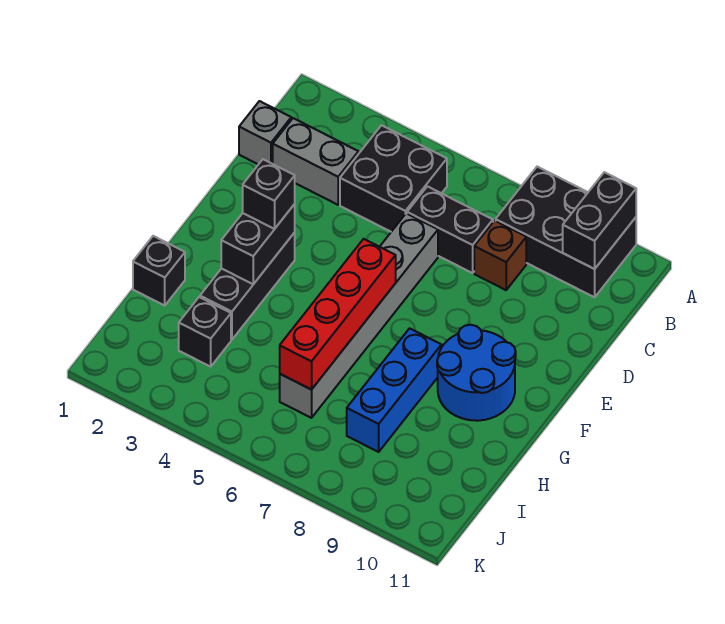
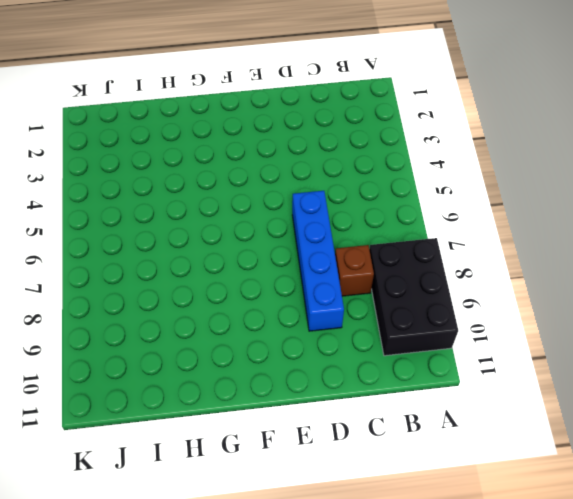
blue brick D6:D9 level 1 -> grey brick D6:I6 level 1
none -> black brick B4:C5 level 1
none -> grey brick C1 level 1
none -> grey brick C2:C3 level 1

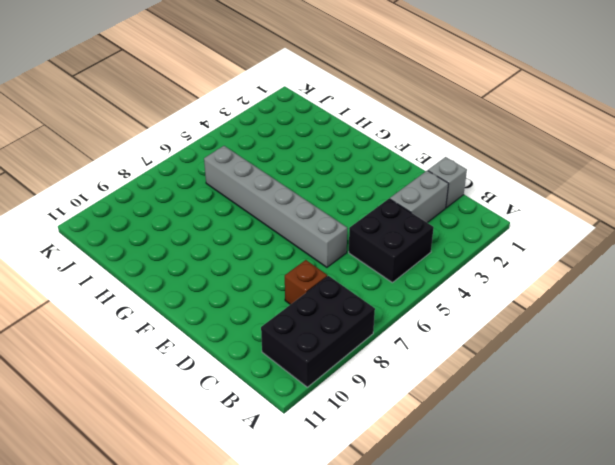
none -> black brick C6:C7 level 1
none -> black brick F3:H3 level 1
none -> blue round brick F9:G10 level 1

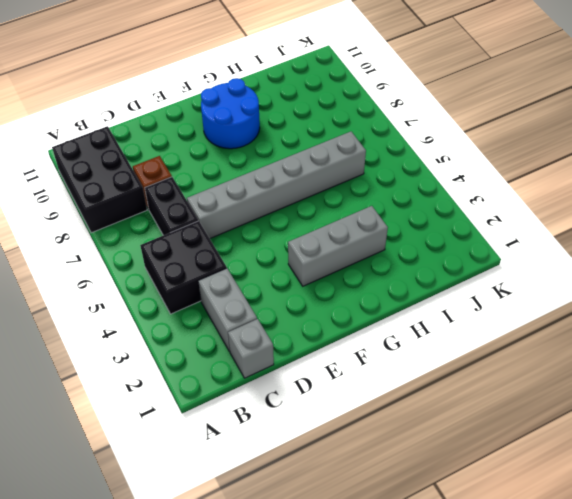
grey brick F3:H3 level 1 -> black brick F3:H3 level 1
none -> blue brick G8:I8 level 1
none -> black brick H1 level 1
none -> black brick I3 level 1

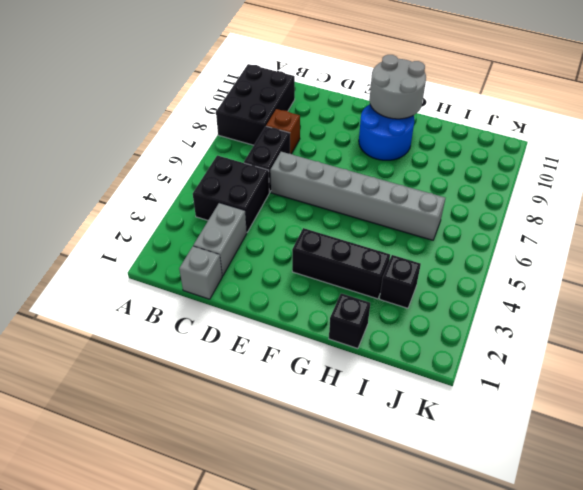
grey round brick F10:G11 level 2 -> none
none -> blue brick G8:I8 level 1
none -> black brick A10:B10 level 2
none -> black brick F3:G3 level 2

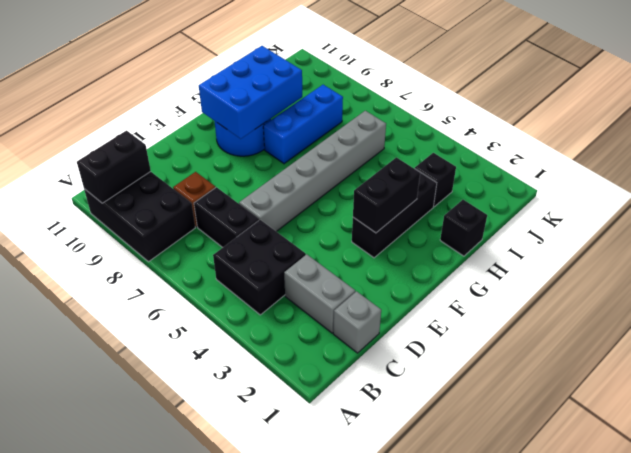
blue brick F9:H10 level 2 -> none
none -> red brick F6:I6 level 2
none -> black brick F3 level 3

